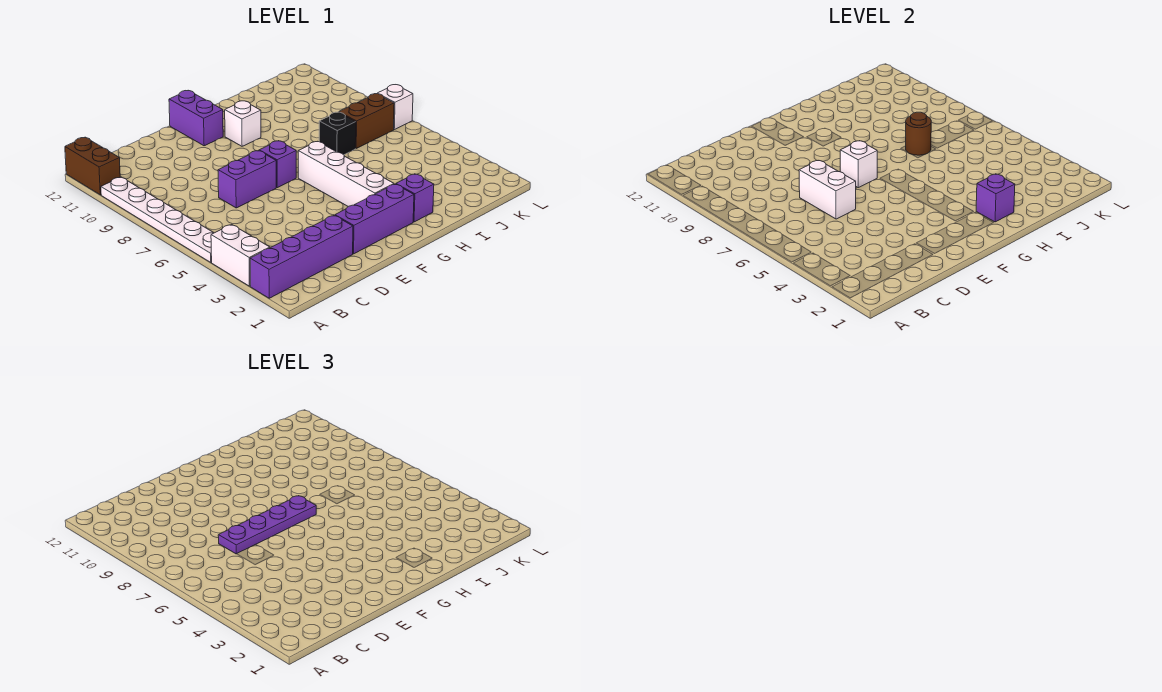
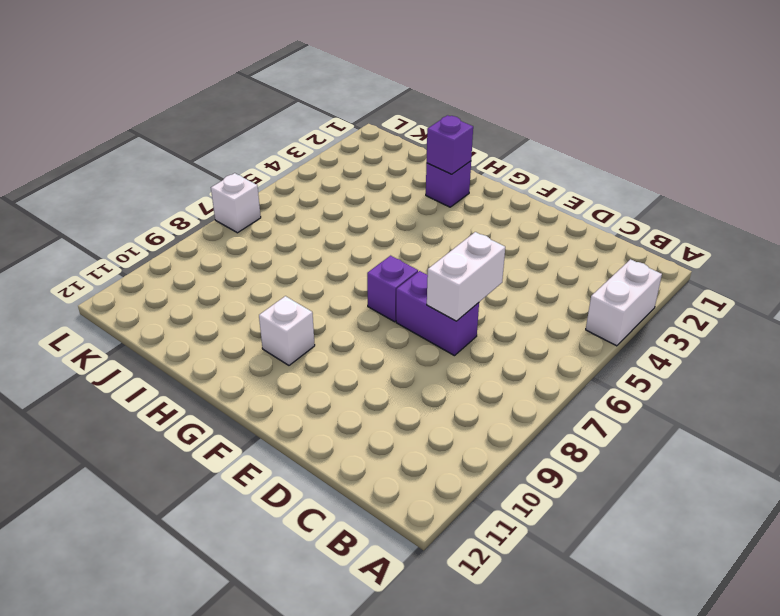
none -> purple brick A2:D2 level 1
none -> white plate A5:A10 level 1
none -> brown brick A11:A12 level 1

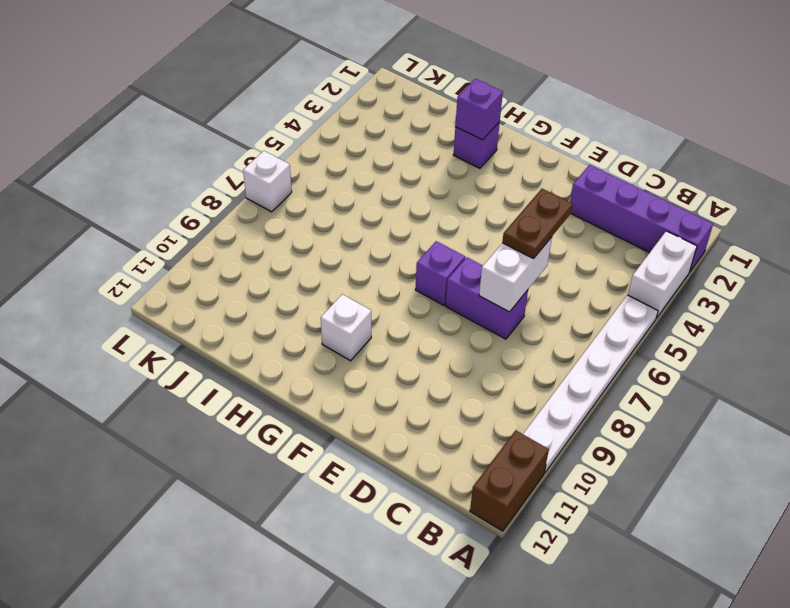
brown plate D5:D6 level 3 -> none
none -> purple brick E2:G2 level 1
none -> purple brick F11:F12 level 1
none -> white brick G3:G6 level 1

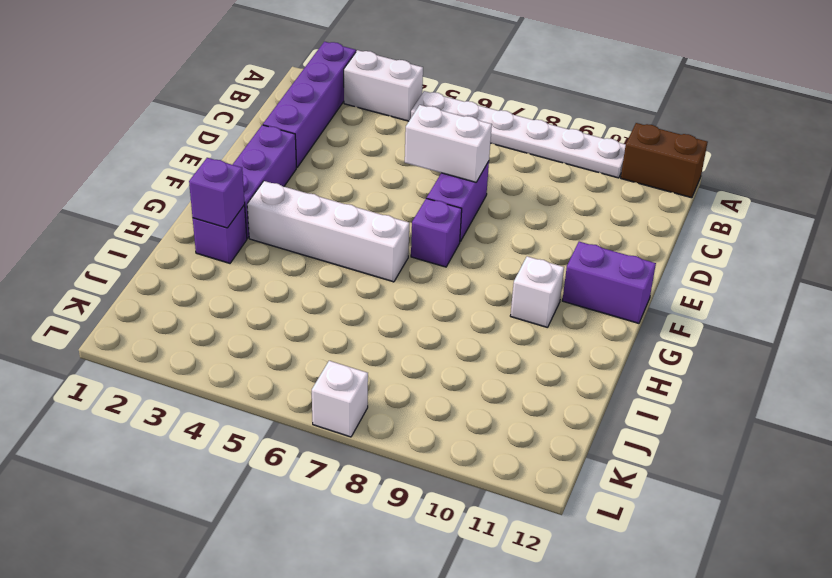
none -> black brick I7 level 1
none -> brown brick J7:K7 level 1
none -> white brick F7 level 2

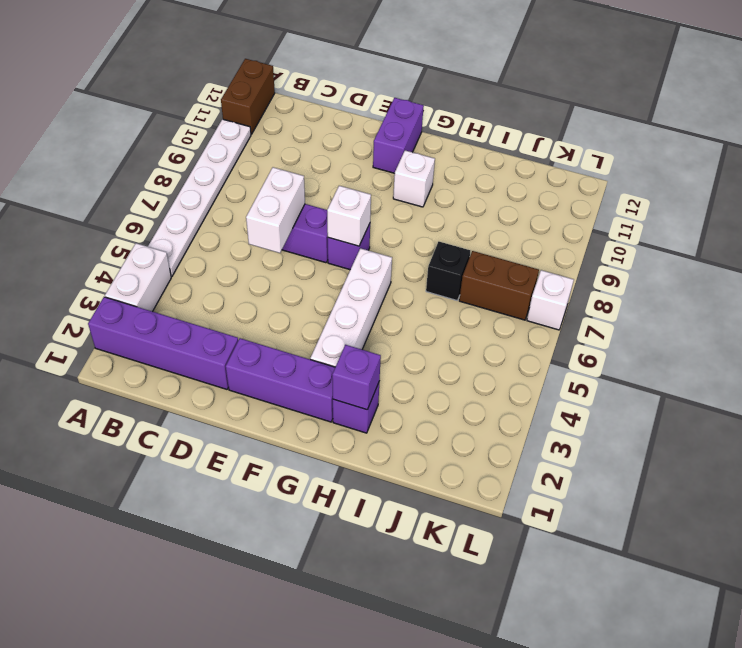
none -> brown round brick I7 level 2
none -> purple plate D7:G7 level 3

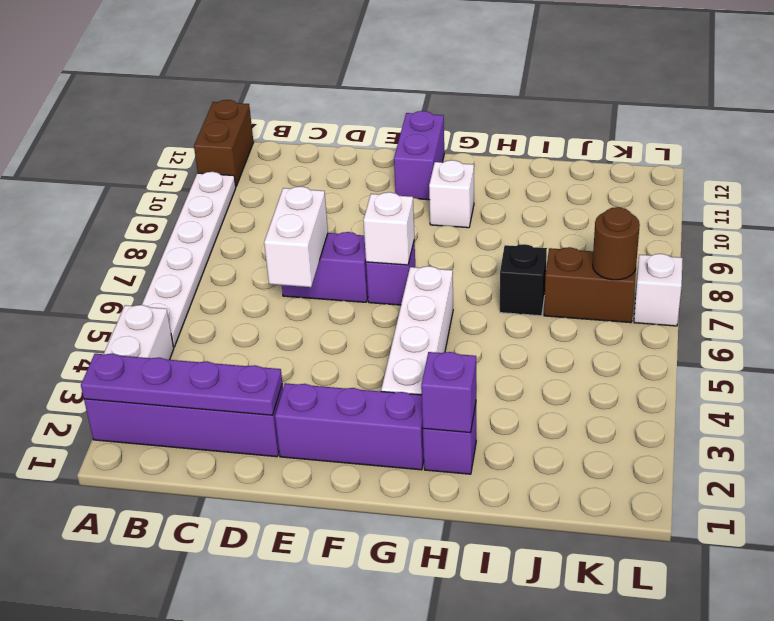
purple plate A2:D2 level 2 -> purple plate D7:G7 level 3
brown round brick K7 level 2 -> brown round brick I7 level 2

